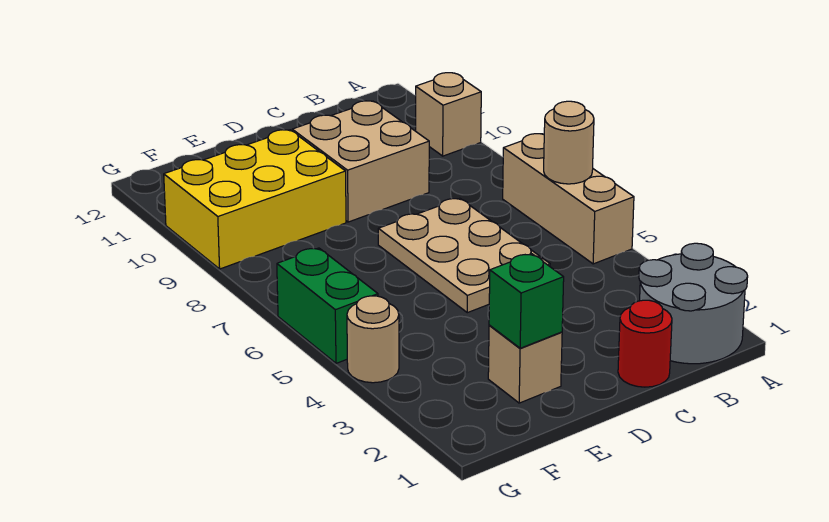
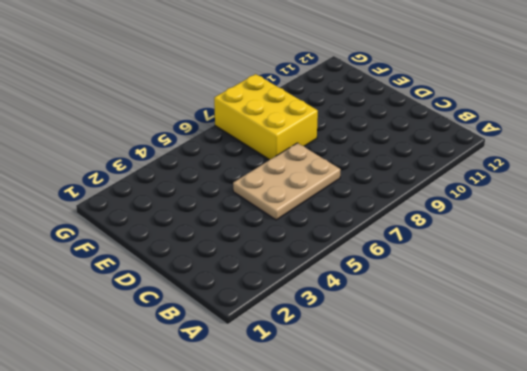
yellow brick E7:G8 level 1 -> yellow brick E9:G10 level 1
none -> grey round brick A1:B2 level 1
none -> tan brick A5:A7 level 1
none -> tan brick A10 level 1

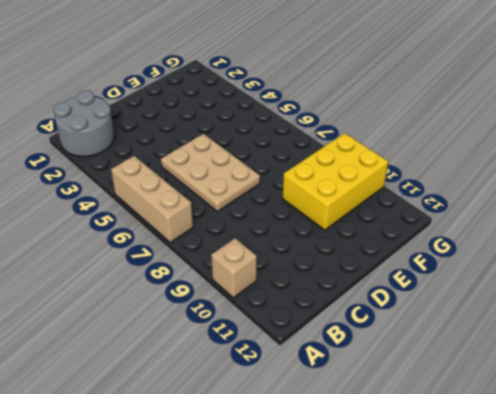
none -> red round brick C1 level 1
none -> tan brick C9:D10 level 1
none -> tan brick E2 level 1

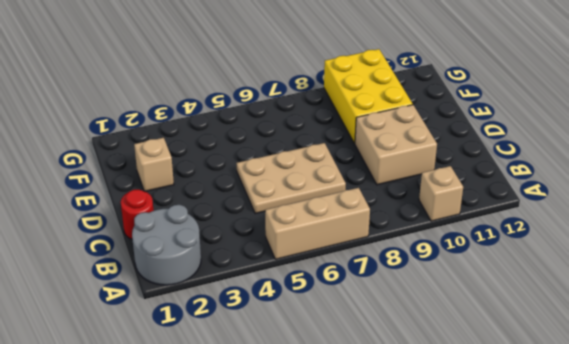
none -> tan round brick G4 level 1
none -> green brick G5:G6 level 1
none -> tan round brick A6 level 2

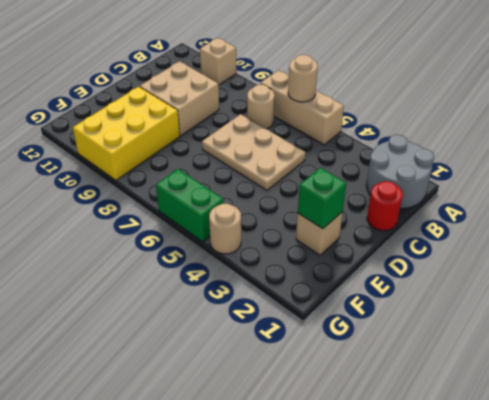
tan round brick B7 level 1 -> none

